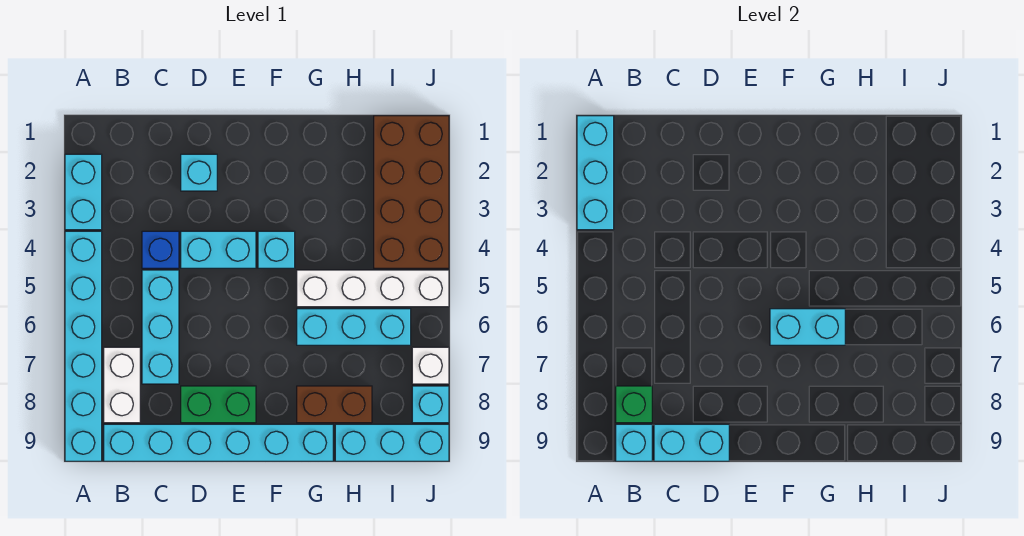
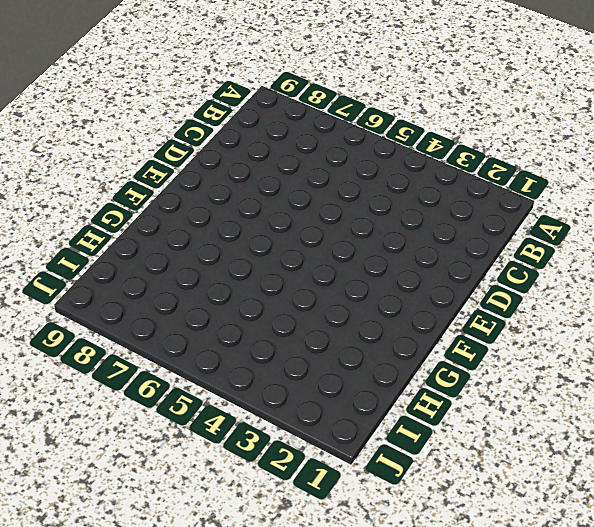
none -> cyan brick A2:A3 level 1
none -> cyan brick A4:A9 level 1
none -> white brick B7:B8 level 1

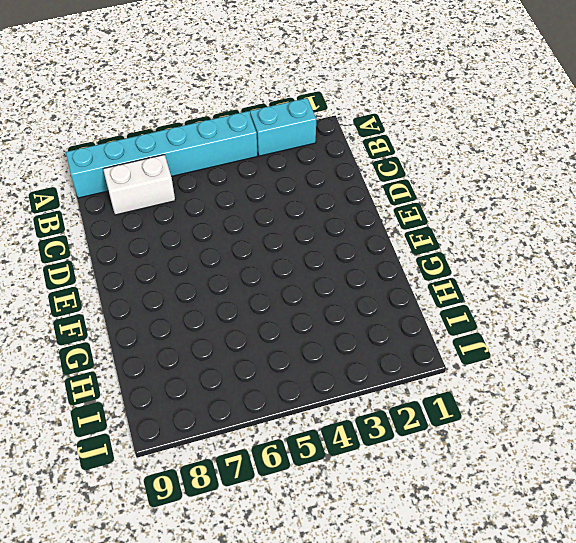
none -> cyan brick B9:G9 level 1
none -> blue brick C4 level 1
none -> cyan brick C5:C7 level 1

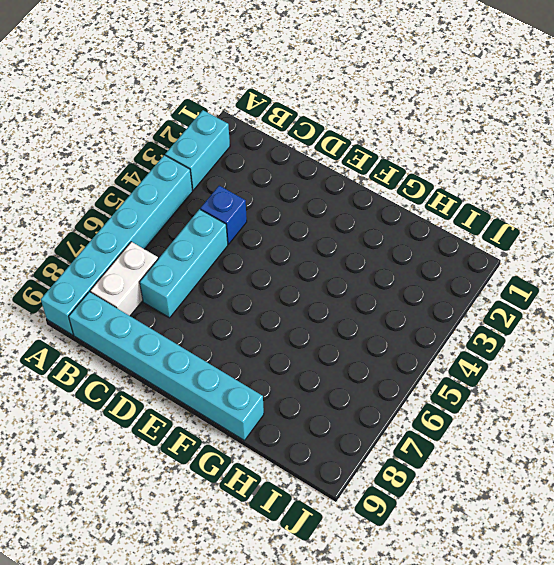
none -> cyan brick D2 level 1
none -> cyan brick D4:E4 level 1
none -> green brick D8:E8 level 1

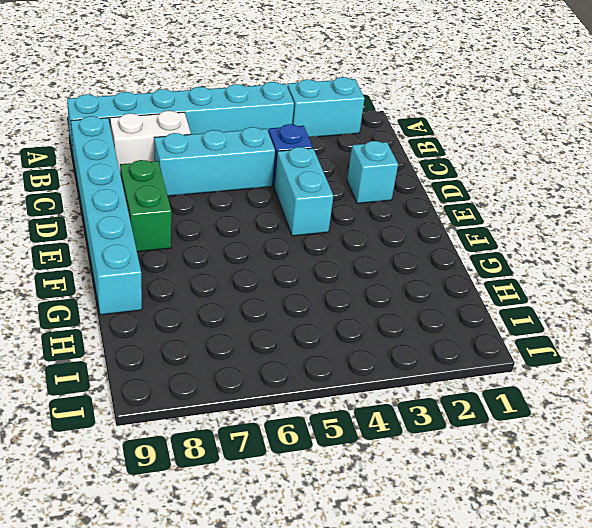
none -> cyan brick F4 level 1
none -> white brick G5:J5 level 1
none -> cyan brick G6:I6 level 1

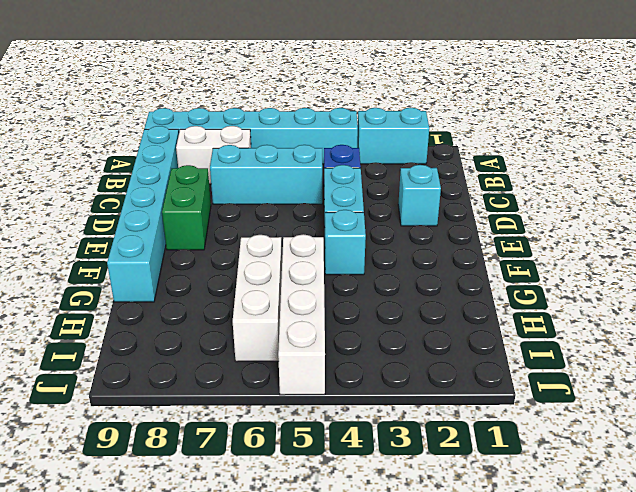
white brick G6:I6 level 1 -> cyan brick G6:I6 level 1
none -> brown brick G8:H8 level 1
none -> cyan brick H9:J9 level 1
none -> brown brick I1:J4 level 1

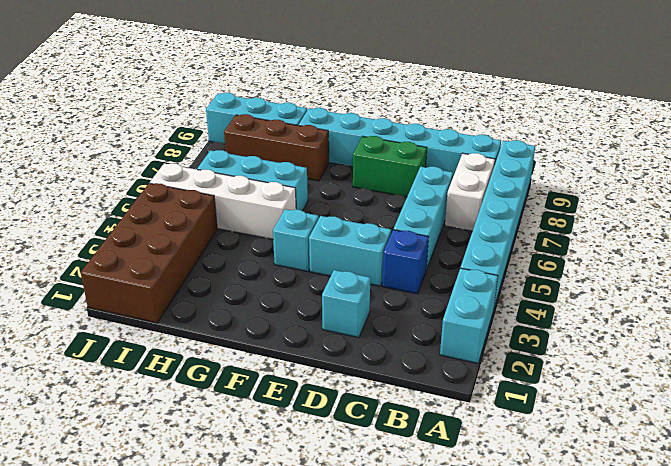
brown brick G8:I8 level 1 -> brown brick G8:H8 level 1
none -> white brick J7 level 1
none -> cyan brick J8 level 1
none -> cyan brick A1:A3 level 2

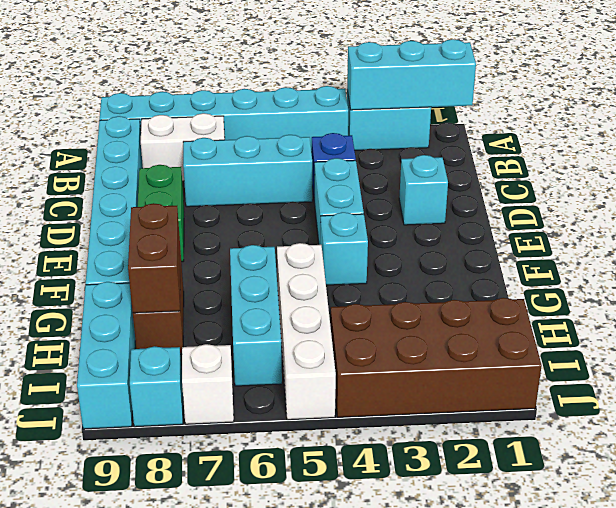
brown brick G8:H8 level 2 -> none
none -> green brick B8 level 2
none -> cyan brick B9 level 2
none -> cyan brick C9:D9 level 2

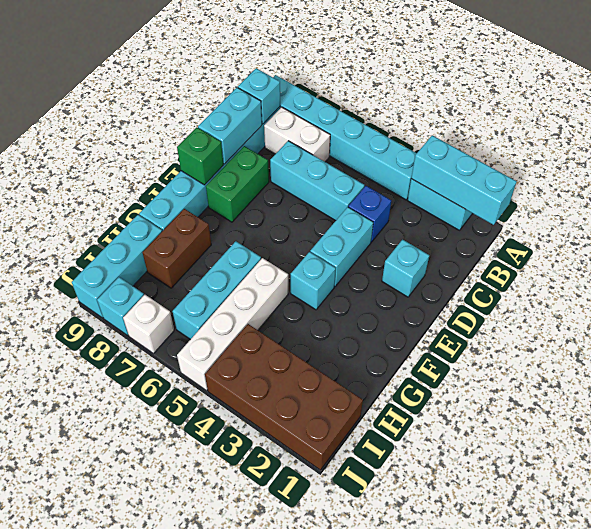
green brick E9 level 2 -> green brick B8 level 2
none -> cyan brick F6:G6 level 2

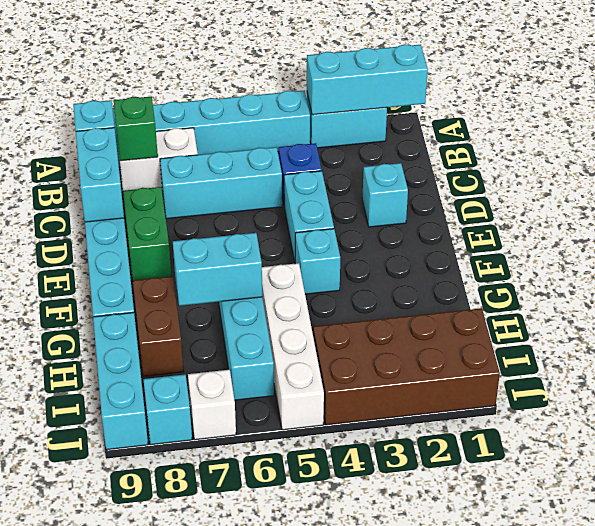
cyan brick G6:G7 level 2 -> cyan brick F6:G6 level 2

